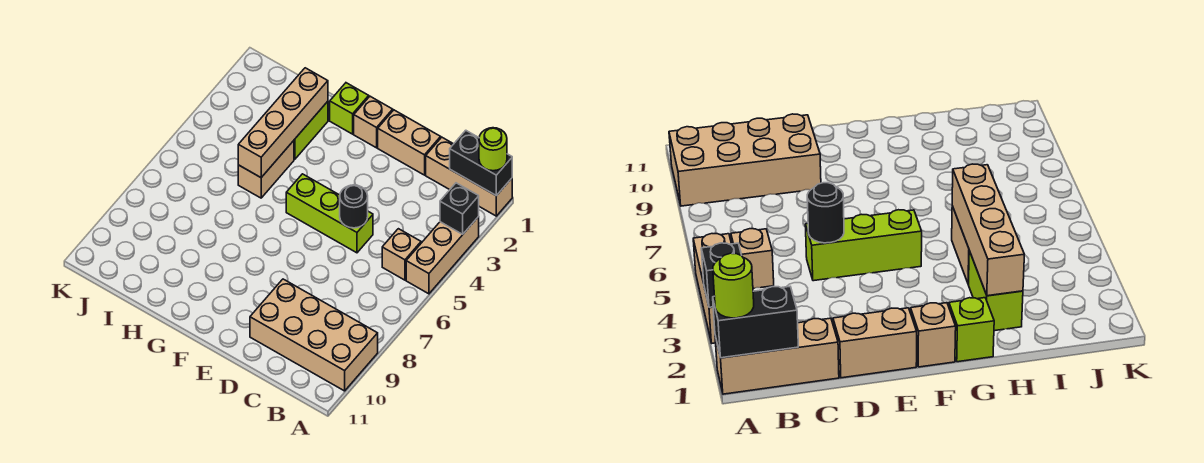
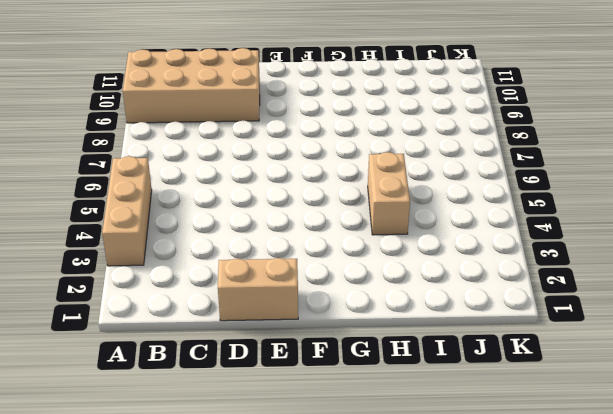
none -> tan brick A1:C1 level 1
none -> tan brick B5 level 1
none -> lime brick D5:F5 level 1

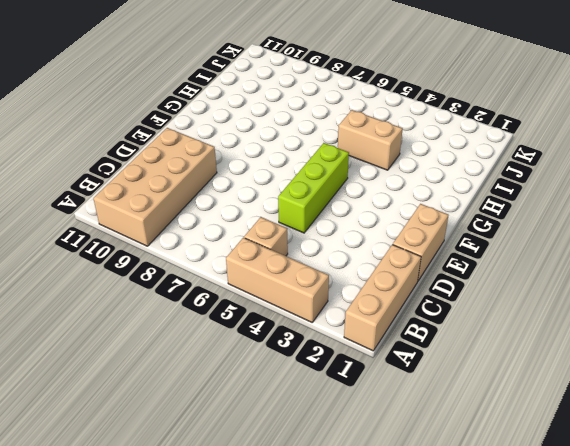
none -> tan brick F1 level 1
none -> lime brick G1 level 1
none -> lime brick H2:H3 level 1

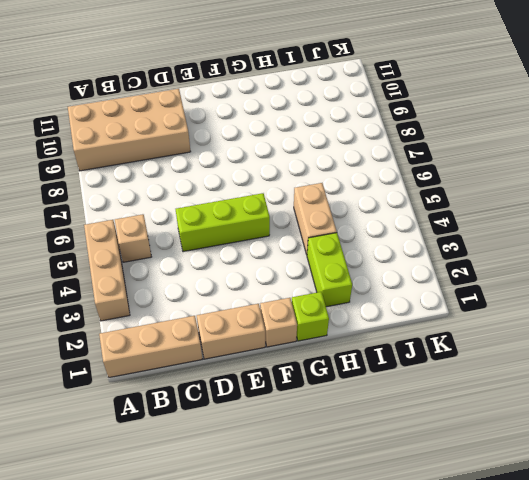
none -> black brick A1:B1 level 2
none -> black brick A3 level 2
none -> black round brick D5 level 2

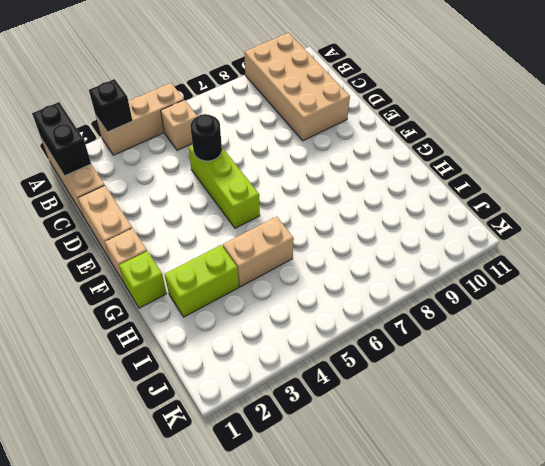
none -> tan brick H2:H5 level 2
none -> lime round brick A1 level 3

